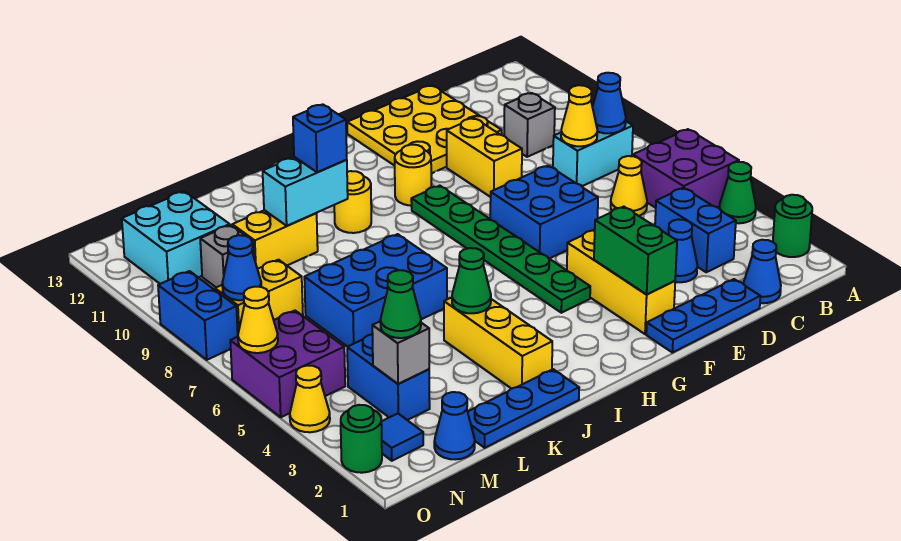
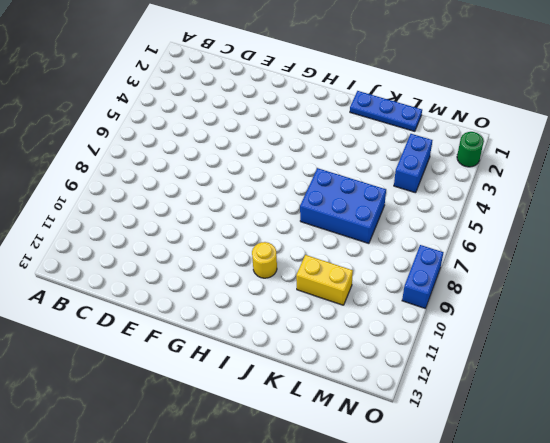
none -> green round brick A2 level 1
none -> green cone A4 level 1
none -> purple brick A5:B6 level 1
none -> cyan brick B8:C8 level 1

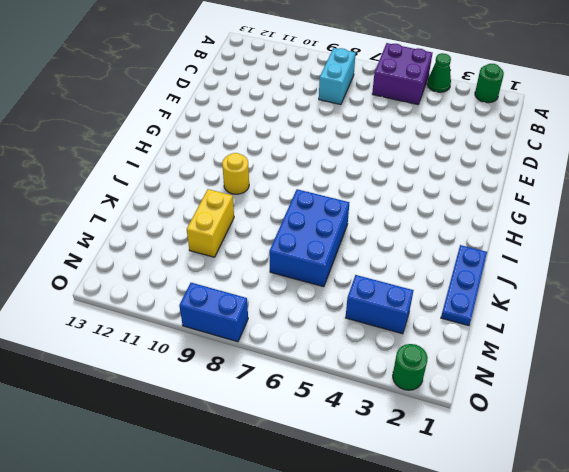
none -> blue cone C1 level 1
none -> blue brick C3:C4 level 1
none -> yellow cone C6 level 1
none -> grey brick C10 level 1

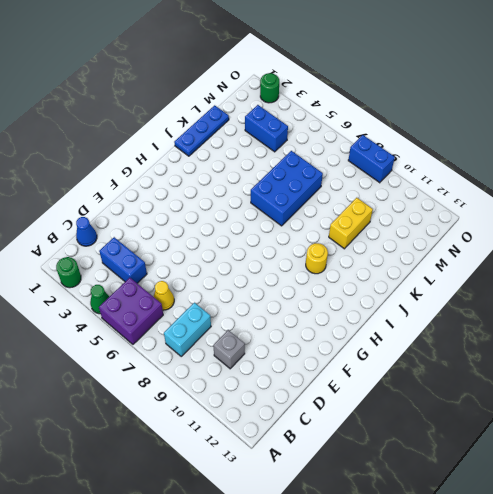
none -> blue plate D1:F1 level 1
none -> blue cone D3 level 1
none -> yellow plate D11:F13 level 1
none -> blue brick E6:F7 level 1

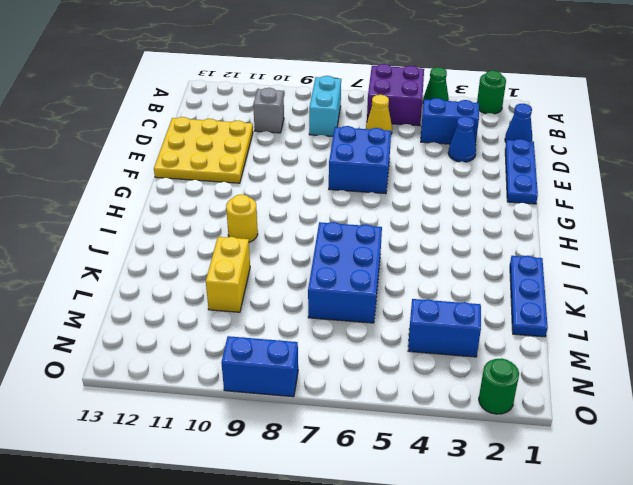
none -> yellow brick E9:E10 level 1
none -> yellow brick F2:F4 level 1
none -> green plate G4:G9 level 1
none -> yellow round brick G10 level 1

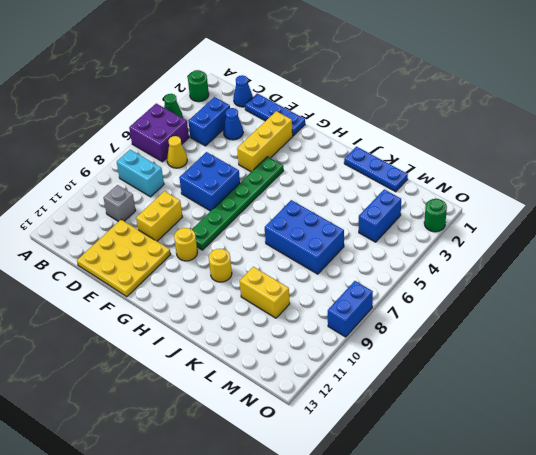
none -> yellow brick J2:J4 level 1
none -> blue cone M1 level 1
none -> yellow brick M8:N8 level 1
none -> grey brick M10 level 1

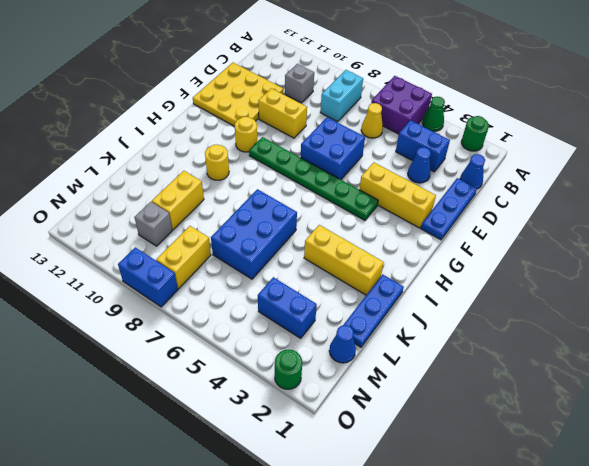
none -> cyan brick M11:N12 level 1
none -> blue tile N2 level 1
none -> purple brick N5:O6 level 1
none -> yellow cone O4 level 1

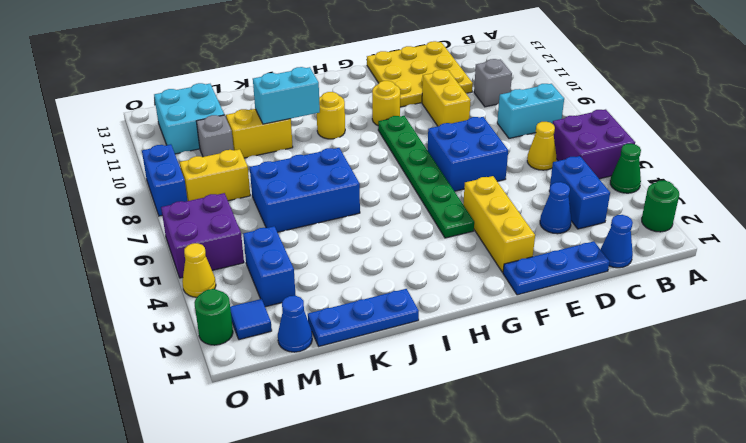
none -> yellow brick J2:J4 level 1
none -> blue cone B8 level 2
none -> yellow cone C8 level 2
none -> green brick F2:F3 level 2

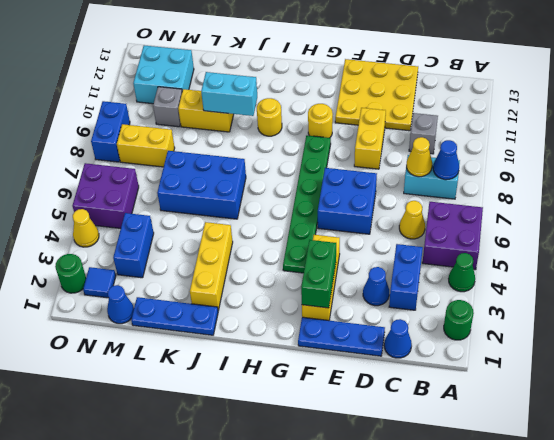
none -> green cone J4 level 2
none -> grey brick M3 level 2
none -> blue cone N8 level 2
none -> yellow cone O6 level 2

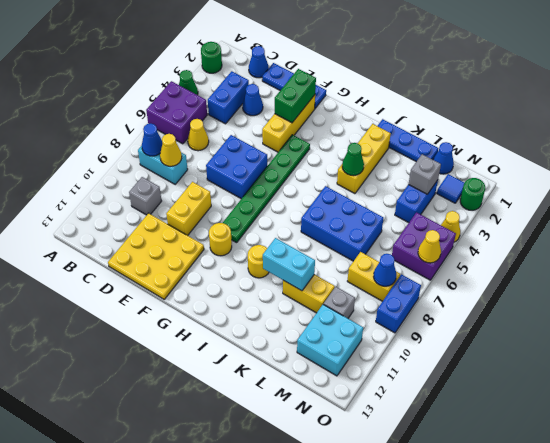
none -> blue brick J10 level 3
none -> green cone M3 level 3

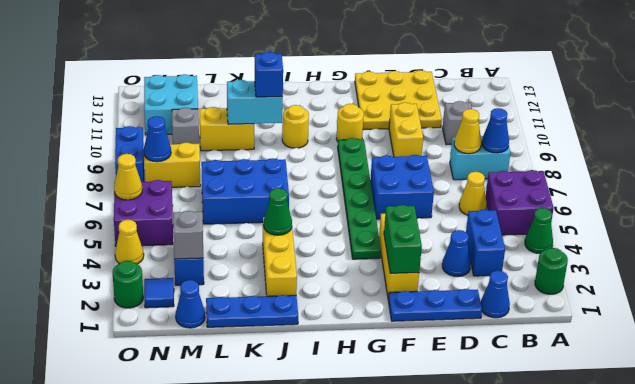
none -> green cone M3 level 3

